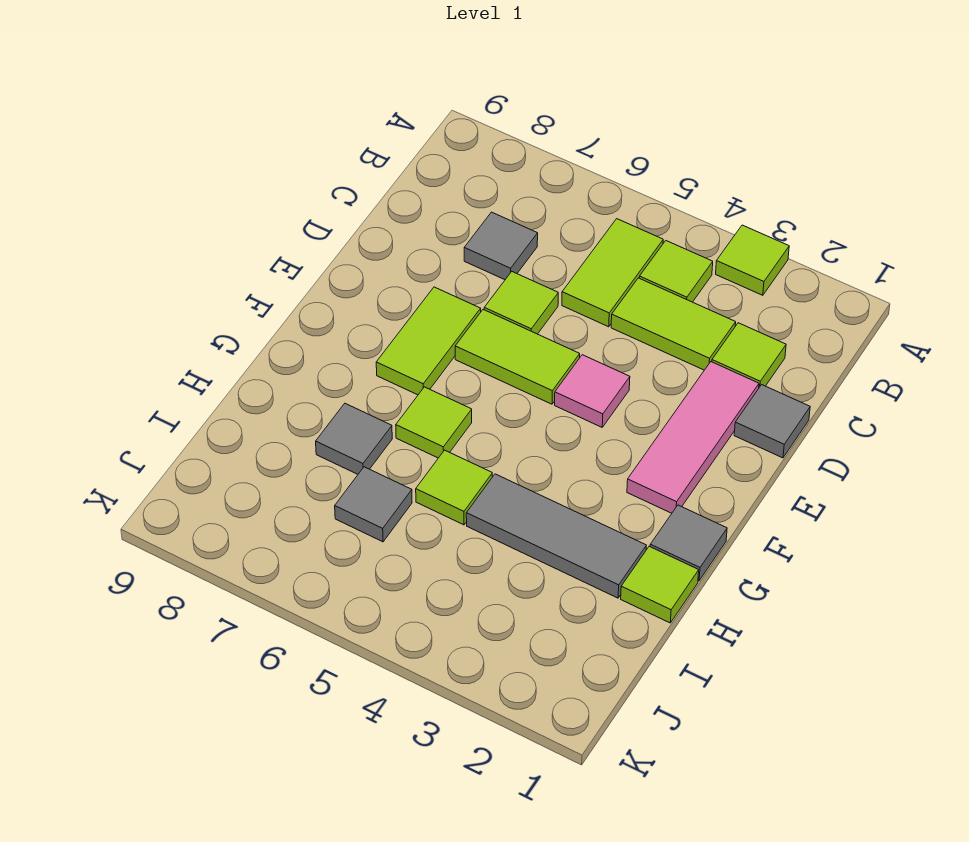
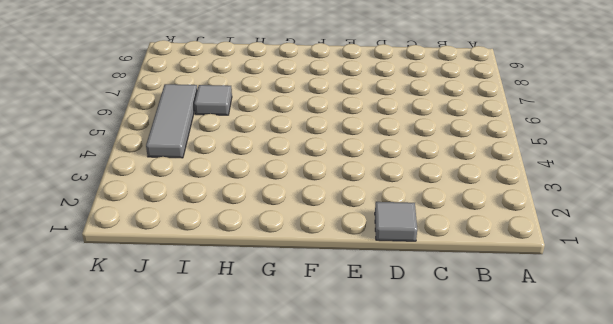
grey tile J4:J6 level 1 -> grey tile H2:H4 level 1
none -> lime tile A3 level 1
none -> lime tile B4 level 1
none -> lime tile B5:C5 level 1

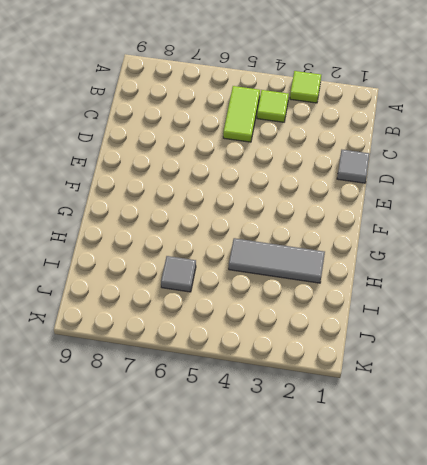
none -> lime tile C2 level 1
none -> lime tile C3:C4 level 1
none -> grey tile C7 level 1

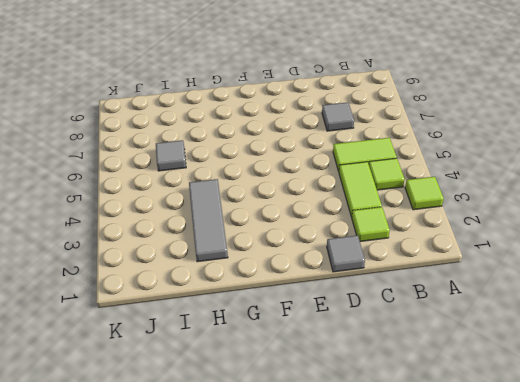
none -> pink tile D2:F2 level 1
none -> lime tile D6 level 1
none -> pink tile E4 level 1

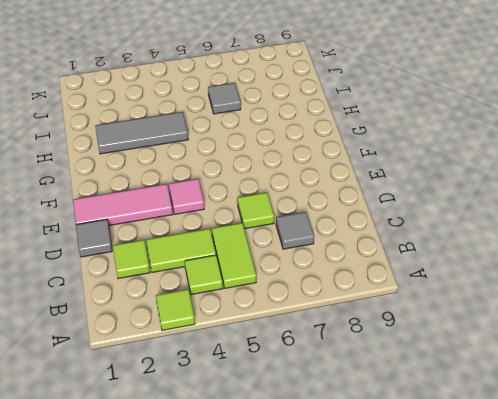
pink tile E1:E3 level 1 -> pink tile D2:F2 level 1
none -> lime tile E5:E6 level 1
none -> lime tile E7:F7 level 1
none -> grey tile G1 level 1

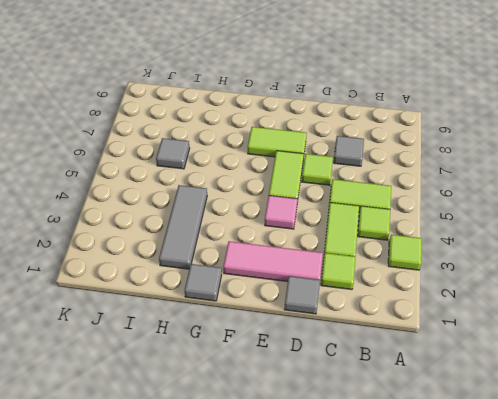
none -> lime tile G6 level 1
none -> lime tile H1 level 1
none -> lime tile H5 level 1

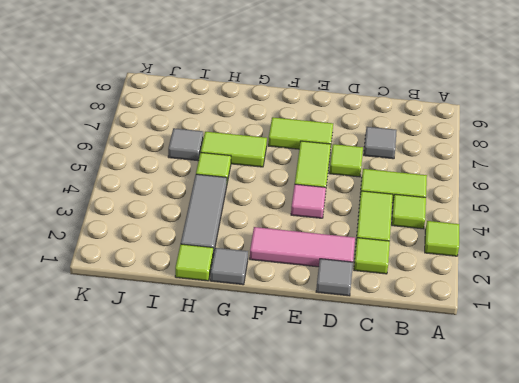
lime tile G6:H6 level 1 -> lime tile G6 level 1
none -> grey tile H7 level 1

